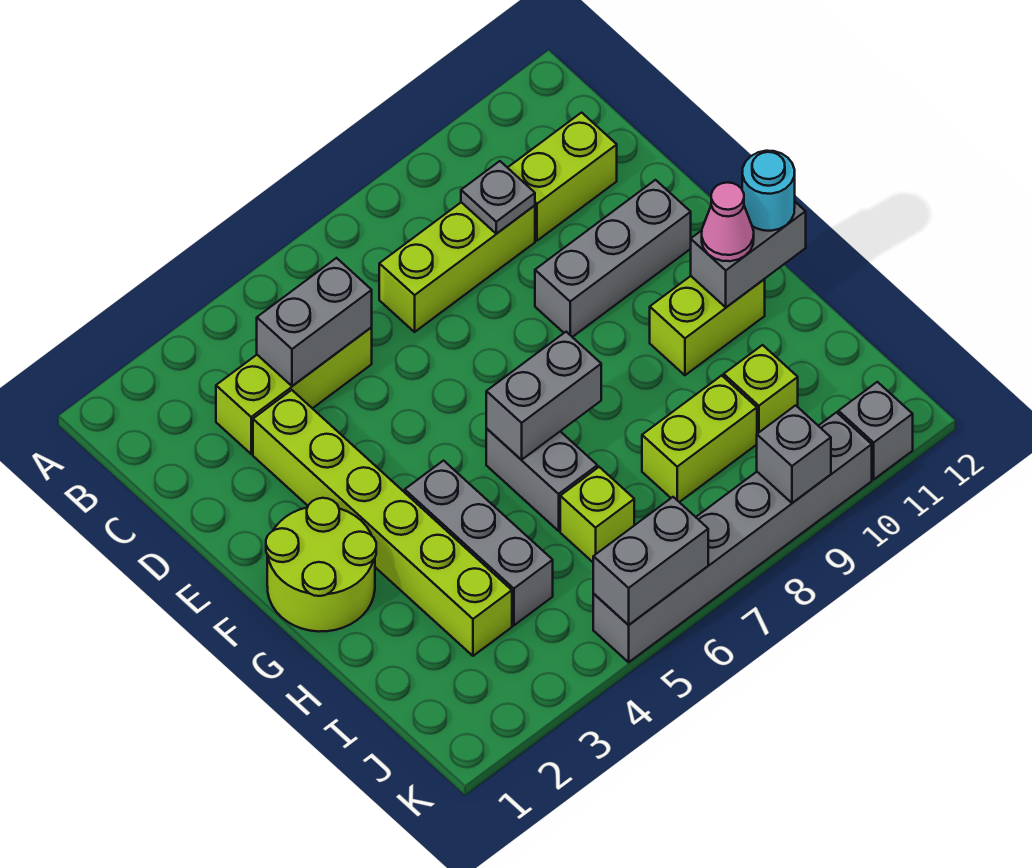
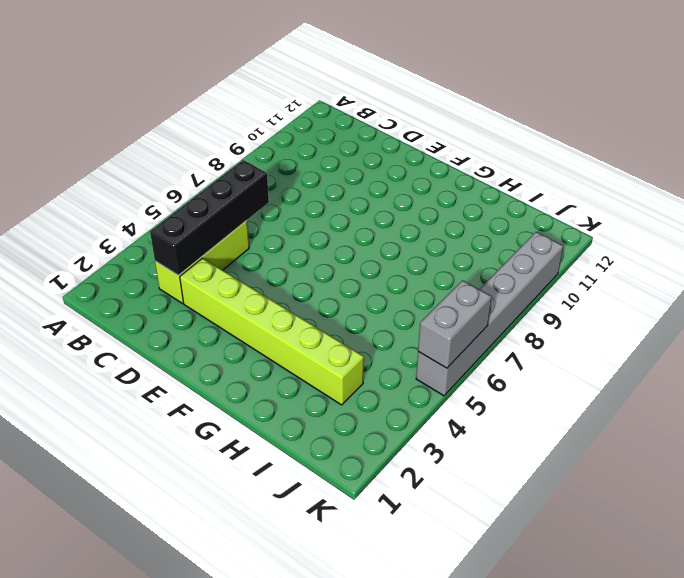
black brick C3:C6 level 2 -> grey brick C4:C5 level 2
none -> lime brick C7:C9 level 1
none -> lime brick C10:C11 level 1
none -> grey brick E9:E11 level 1

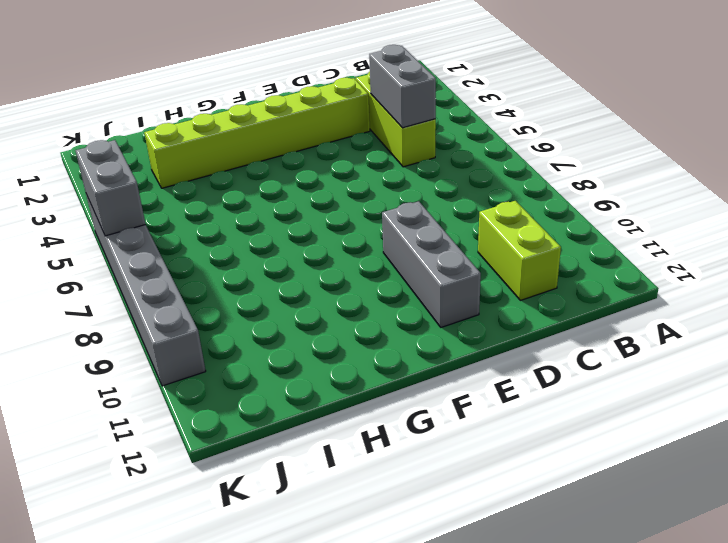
none -> lime brick C7:C9 level 1
none -> lime round brick F1:G2 level 1
none -> grey brick G4:I4 level 1

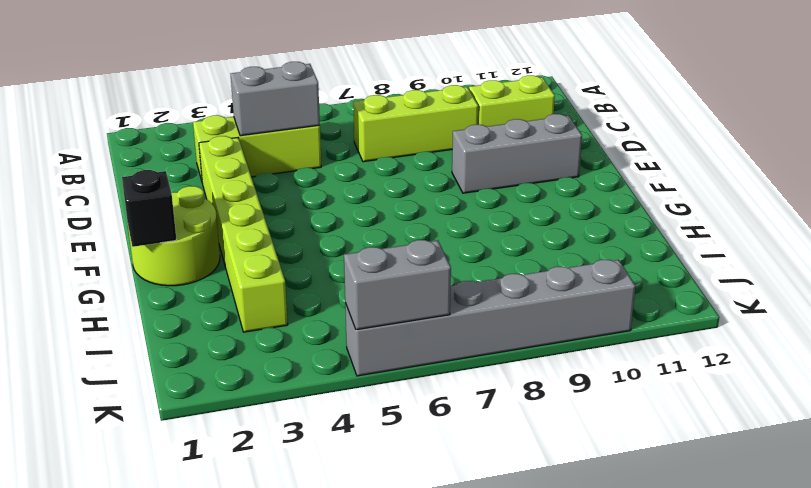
black brick G1 level 2 -> none
none -> grey brick G4:I4 level 1
none -> grey brick G6:H6 level 1
none -> lime brick G10:G11 level 1

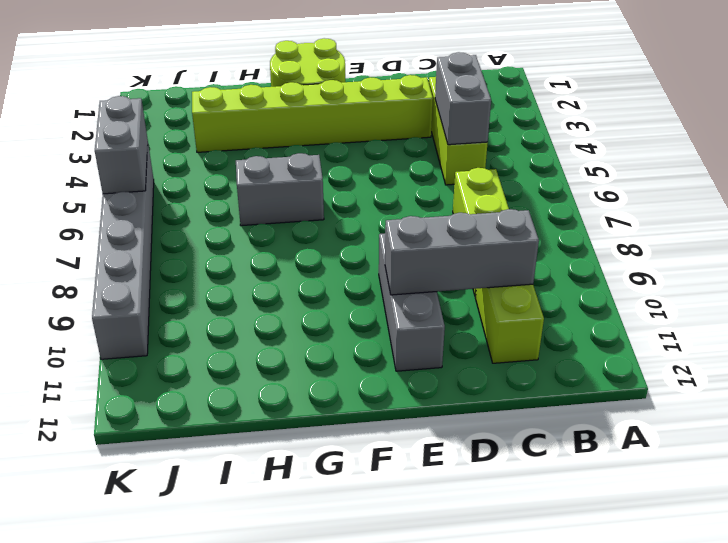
grey brick C10:E10 level 2 -> grey brick G4:I4 level 1
none -> lime brick G10:G11 level 1
none -> lime brick I6 level 1
none -> lime brick I8:I9 level 1

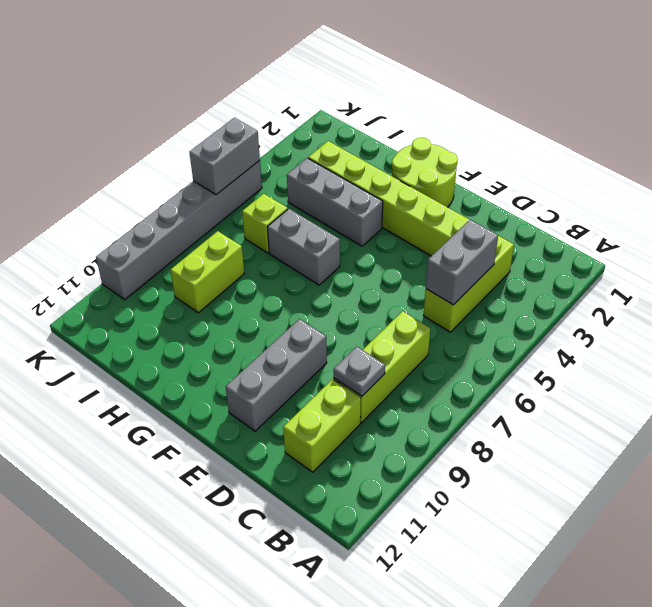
none -> lime brick G10:G11 level 1
none -> lime brick I10 level 1
none -> grey brick K11 level 1

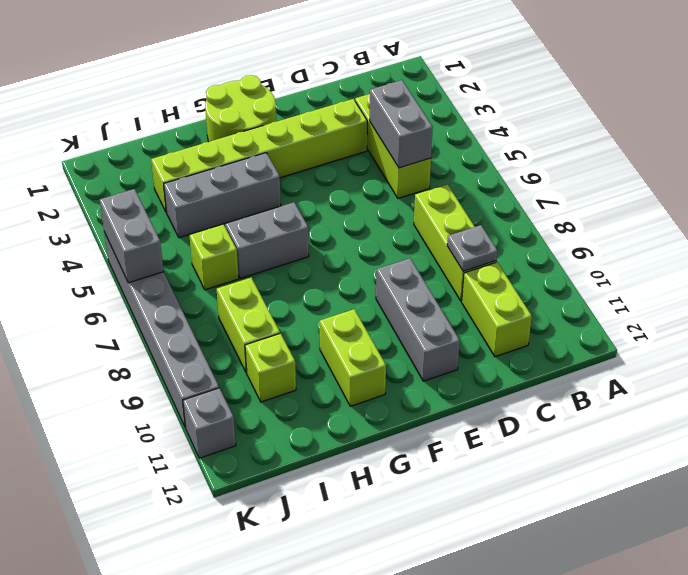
none -> grey brick G6:G7 level 2
none -> grey brick G11:G12 level 2
none -> grey brick K9 level 2

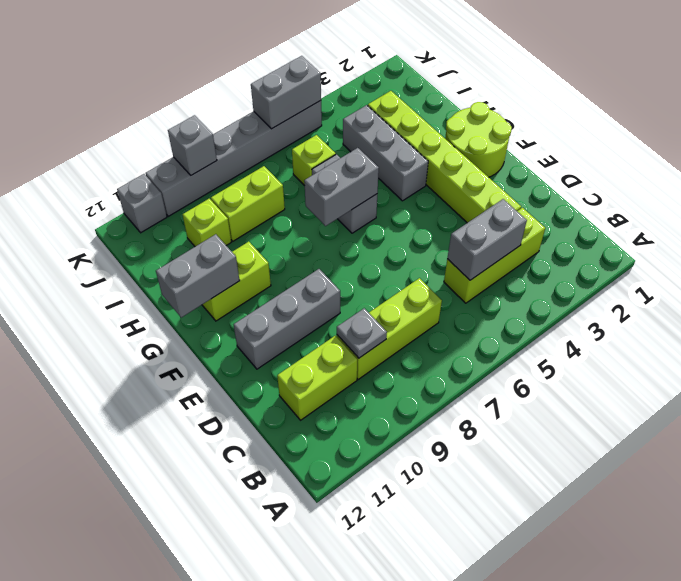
none -> pink cone G11 level 3
none -> cyan round brick G12 level 3

